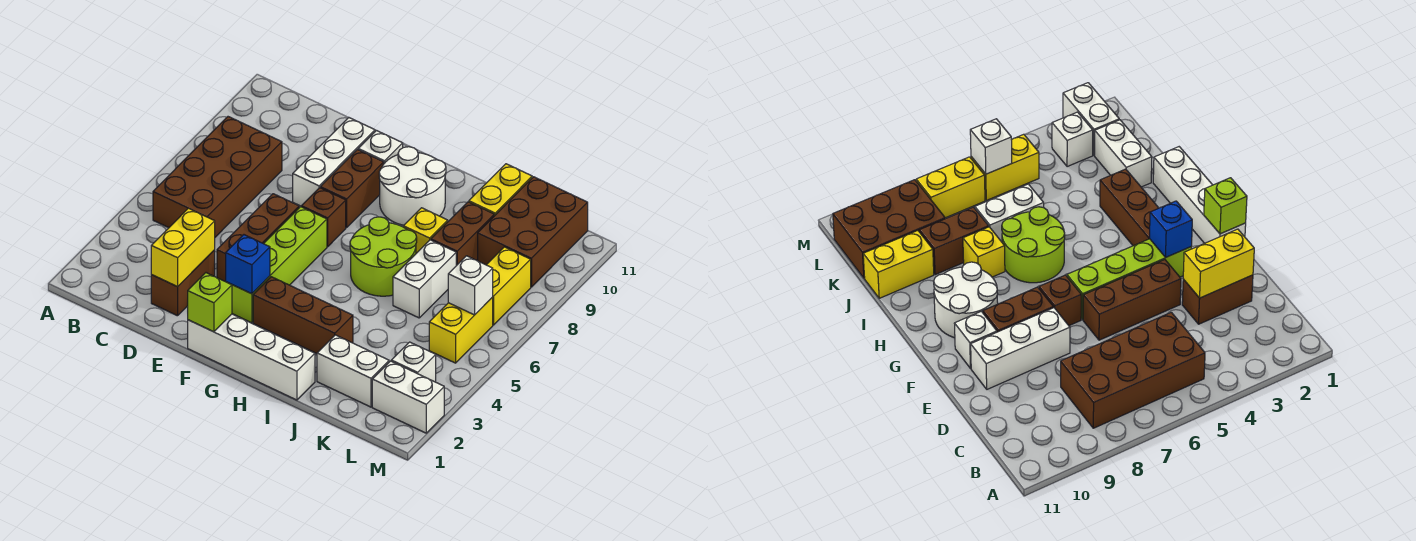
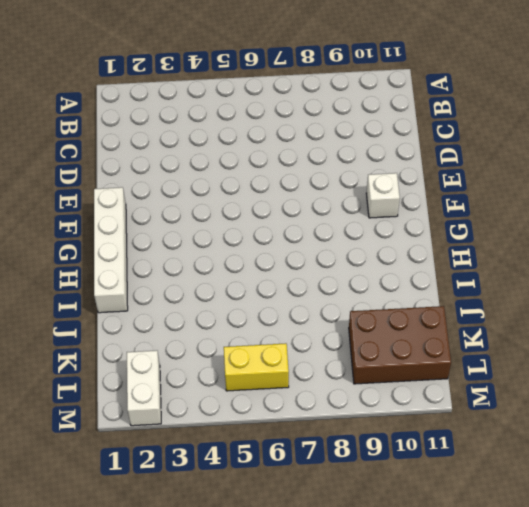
none -> brown brick B5:C8 level 1
none -> brown brick D2:D3 level 1
none -> brown brick E4:E6 level 1

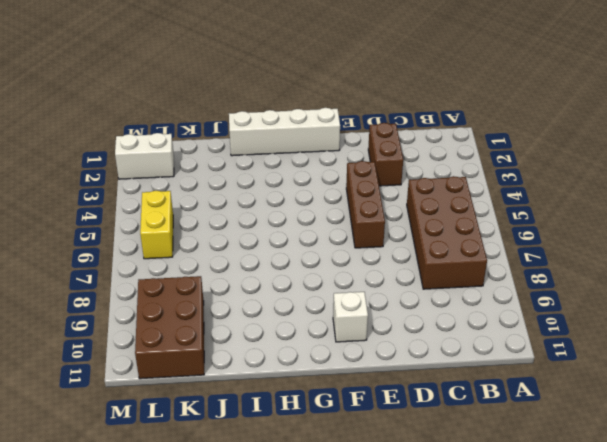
none -> white brick E8:E10 level 1
none -> lime brick F3:F6 level 1
none -> brown brick F7 level 1

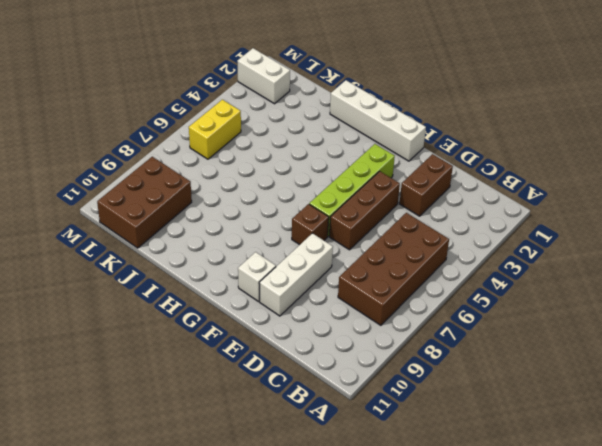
none -> brown brick F8:F9 level 1
none -> brown brick G3:I3 level 1
none -> white round brick G9:H10 level 1

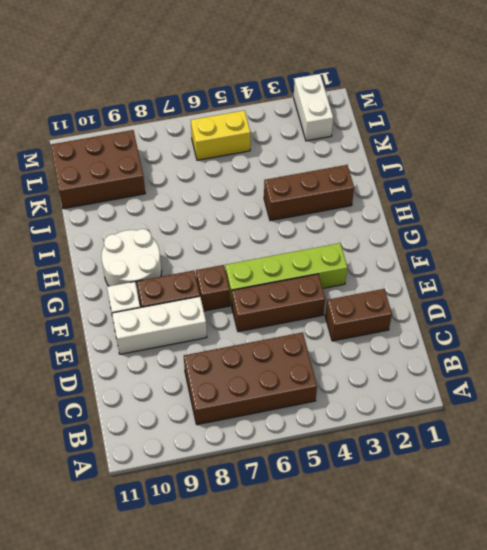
brown brick I2:I4 level 1 -> brown brick G3:I3 level 1
none -> white brick F1:I1 level 1
none -> lime round brick H6:I7 level 1
none -> yellow brick I8 level 1

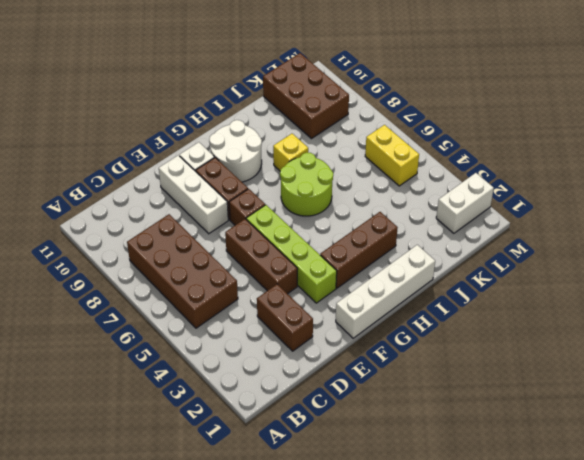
none -> white brick J2:K2 level 1
none -> white brick J6:J7 level 1
none -> brown brick J8:J9 level 1

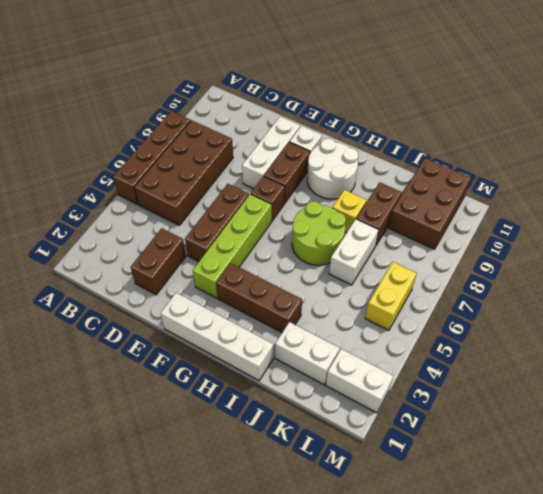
brown brick A5:A8 level 1 -> none
none -> yellow brick J10:J11 level 1
none -> white brick L3 level 1
none -> yellow brick L7:L8 level 1

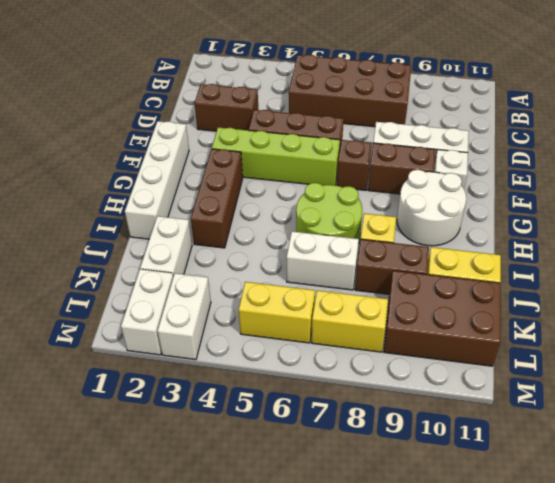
white brick L3:M3 level 1 -> white brick L3 level 1
none -> yellow brick D2:D3 level 2
none -> lime brick F1 level 2
none -> blue brick F3 level 2

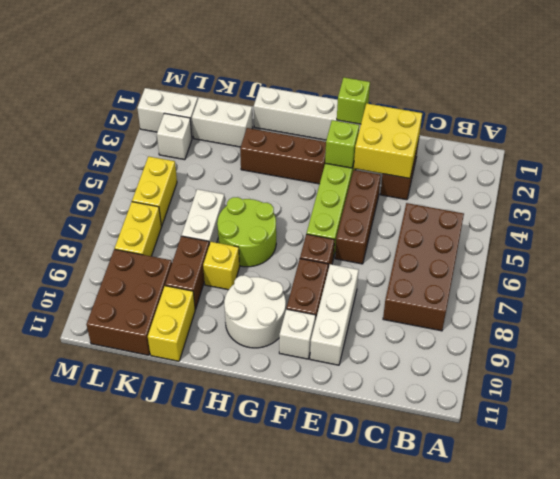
yellow brick D2:E3 level 2 -> yellow brick D2:D3 level 2
lime brick F3 level 2 -> blue brick F3 level 2
none -> white brick L6 level 2

